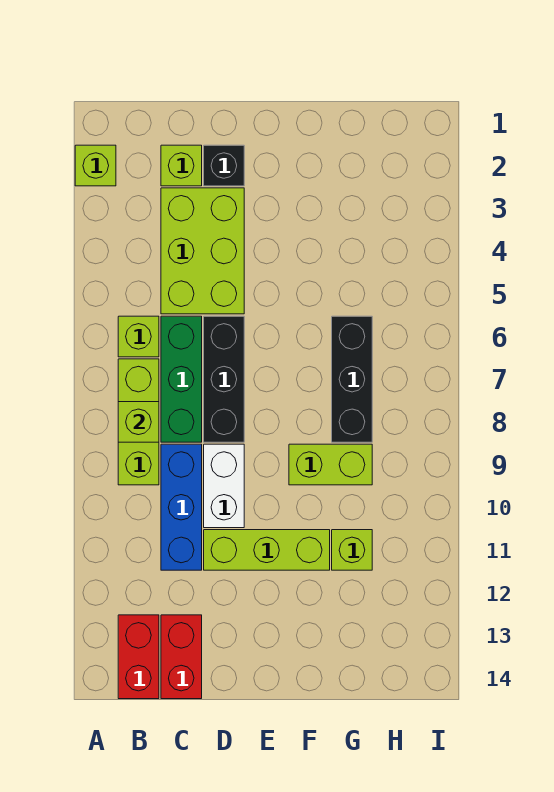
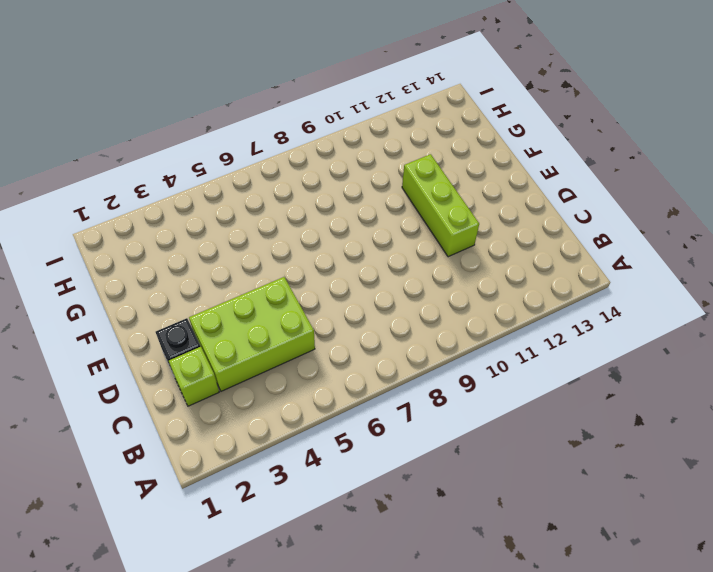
none -> lime brick A2 level 1
none -> lime brick B6 level 1
none -> lime brick B7:B9 level 1

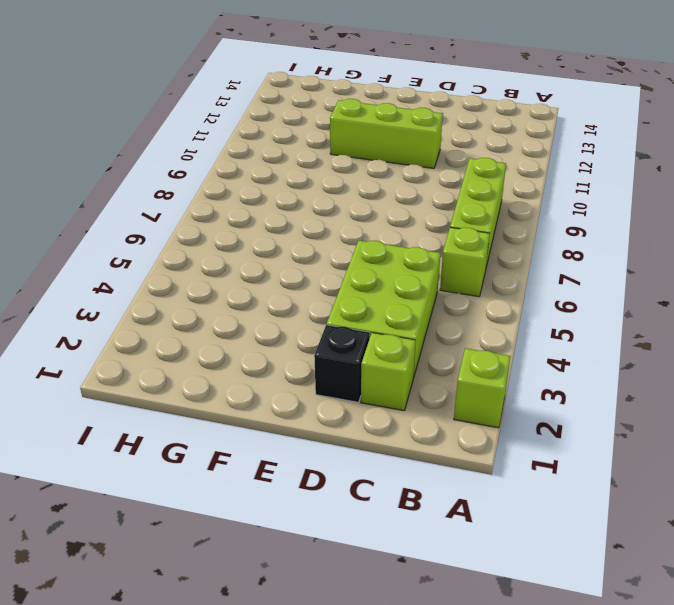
none -> red brick B13:B14 level 1
none -> green brick C6:C8 level 1
none -> blue brick C9:C11 level 1

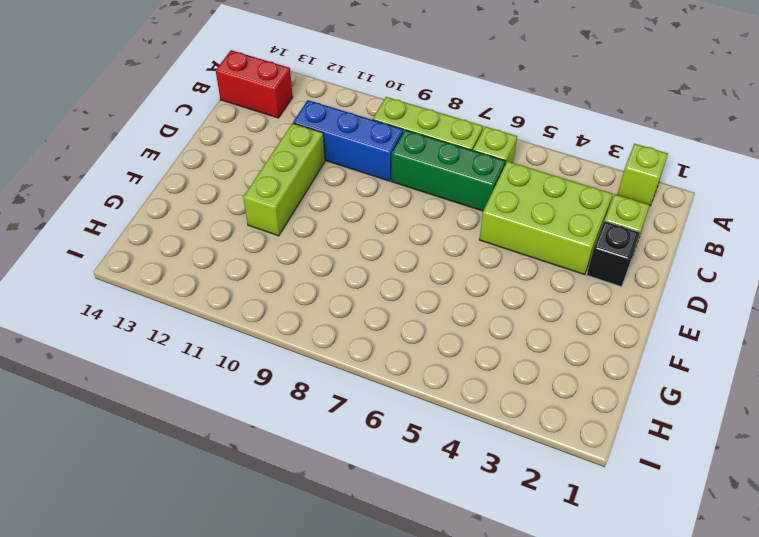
none -> red brick C13:C14 level 1
none -> black brick D6:D8 level 1
none -> white brick D9:D10 level 1

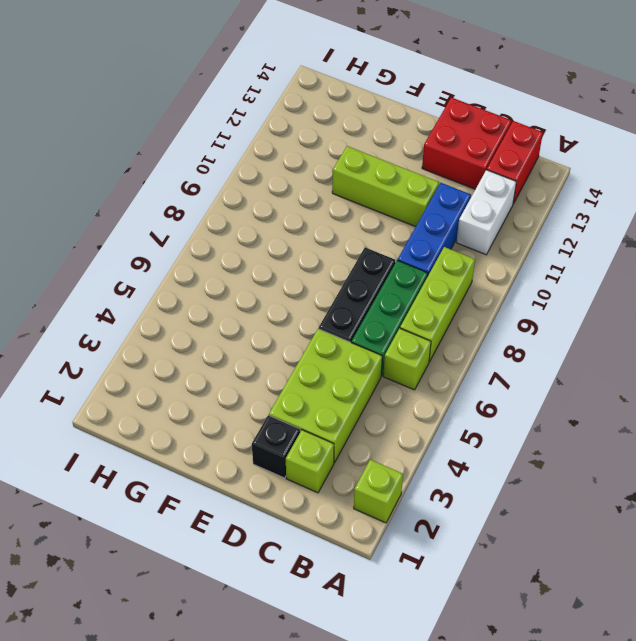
white brick B11:B12 level 1 -> white brick D9:D10 level 1
red brick C13:D14 level 1 -> red brick C13:C14 level 1
none -> lime brick F9:G9 level 1
none -> black brick G6:G8 level 1
none -> lime brick G11 level 1

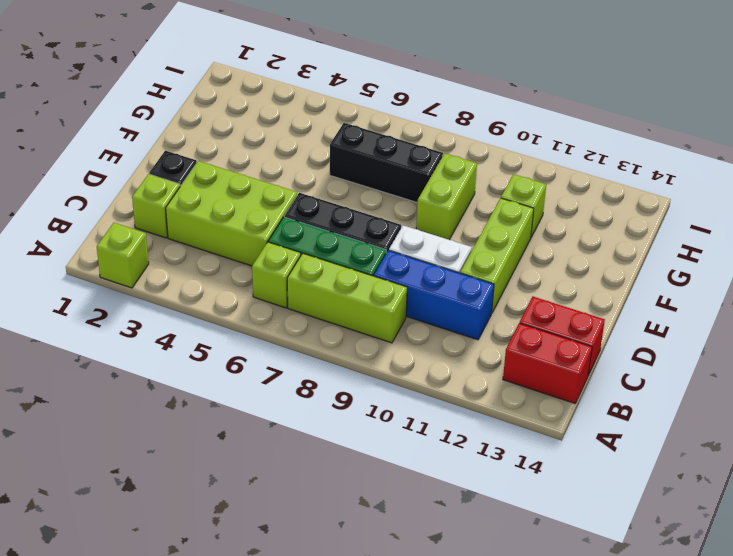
none -> lime brick B8 level 2

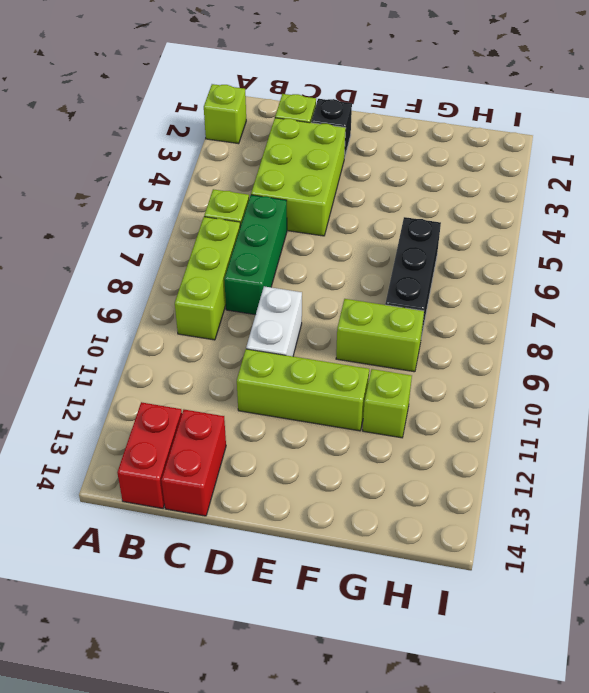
none -> blue brick C9:C11 level 1
none -> black brick D6:D8 level 1
none -> lime brick B8 level 2

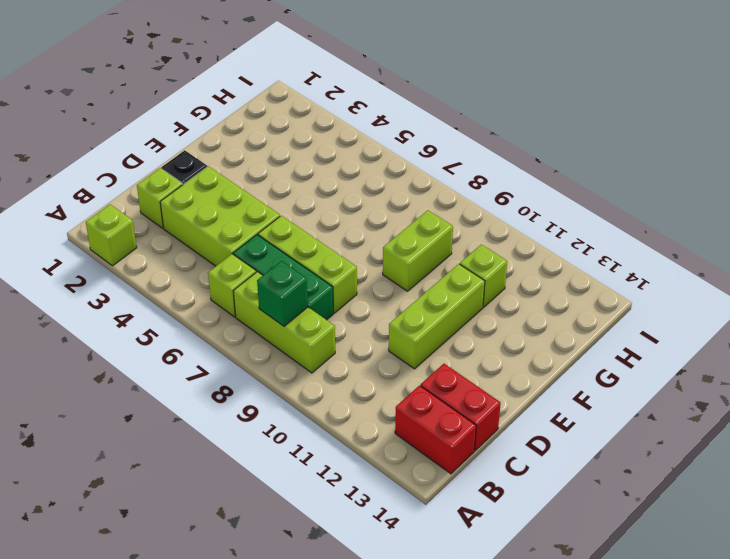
green brick B8 level 2 -> lime brick B8 level 2
lime brick D6:D8 level 1 -> black brick D6:D8 level 1
none -> blue brick C9:C11 level 1
none -> white brick D9:D10 level 1
none -> black brick G6:G8 level 1

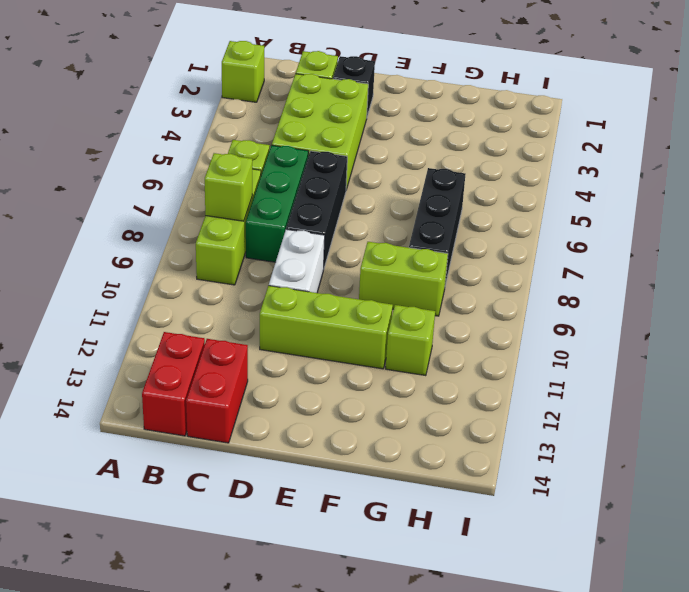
none -> blue brick C9:C11 level 1

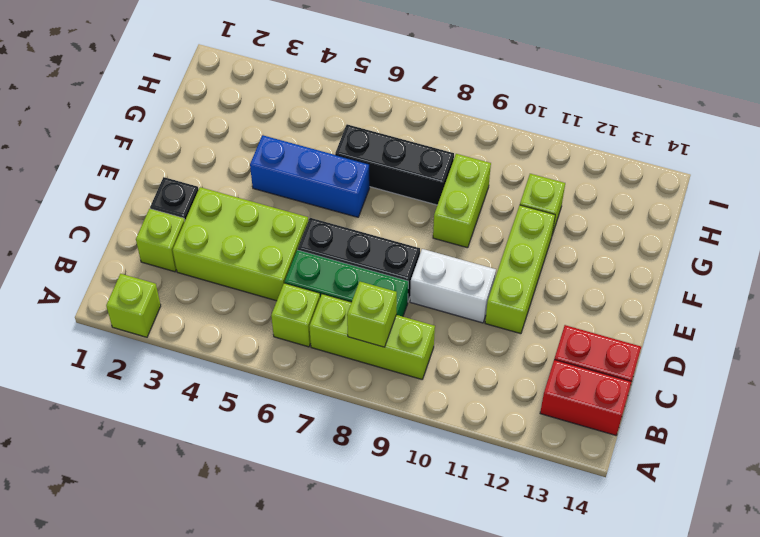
blue brick F4:F6 level 1 -> blue brick C9:C11 level 1

